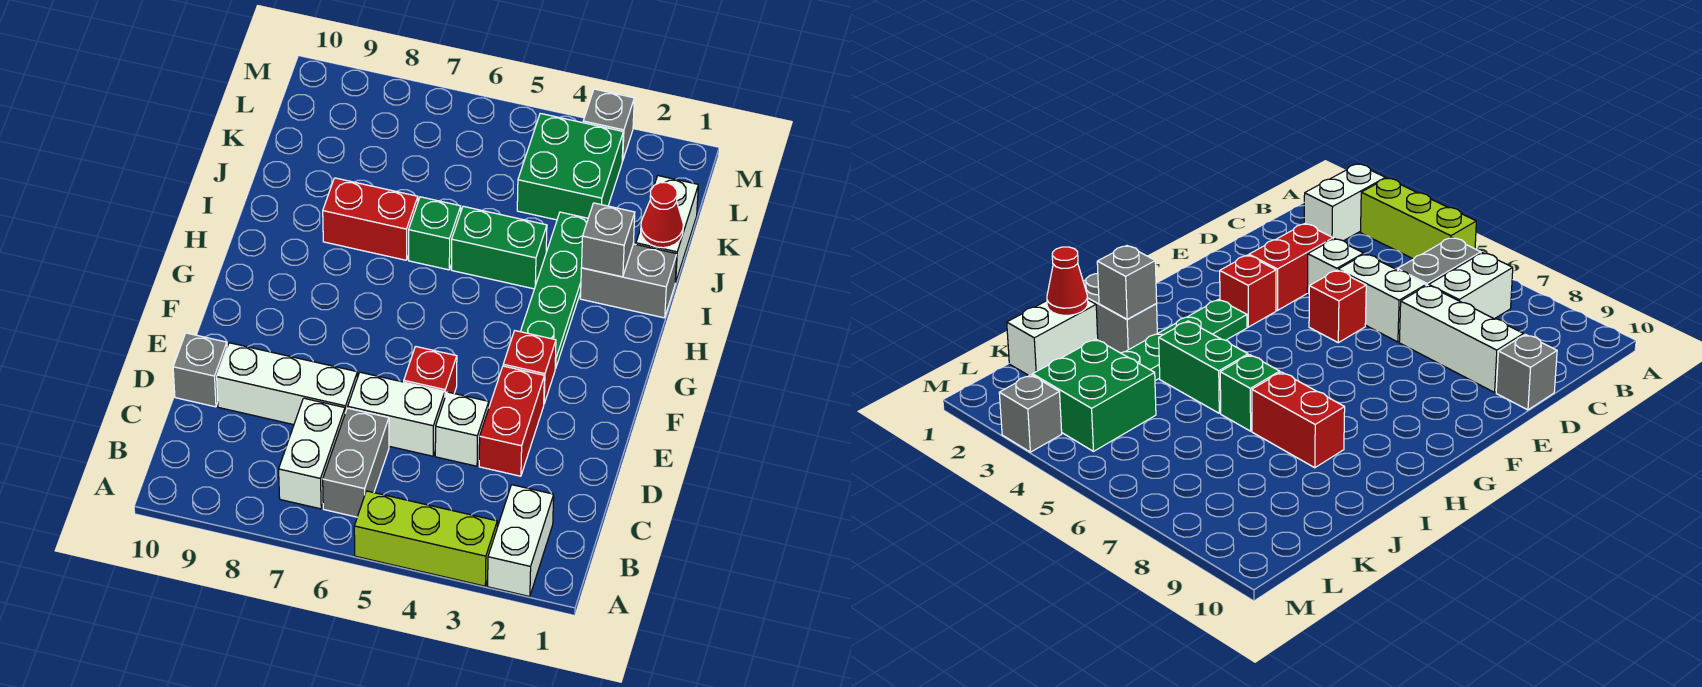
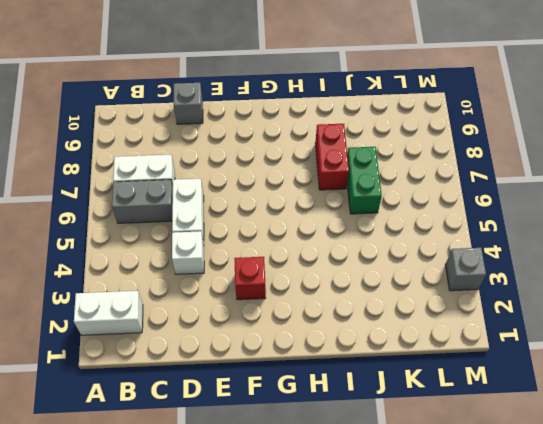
green brick J6:J7 level 1 -> green brick I4:I5 level 1
none -> lime brick A3:A5 level 1
none -> red brick D3:E3 level 1
none -> white brick D7:D9 level 1

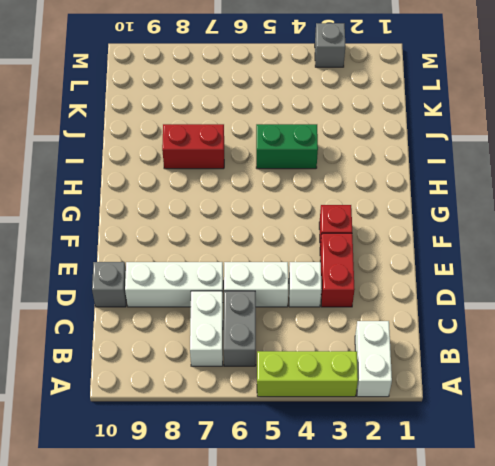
none -> red brick E5 level 1
none -> green plate G3:J3 level 1
none -> grey brick I1:I2 level 1

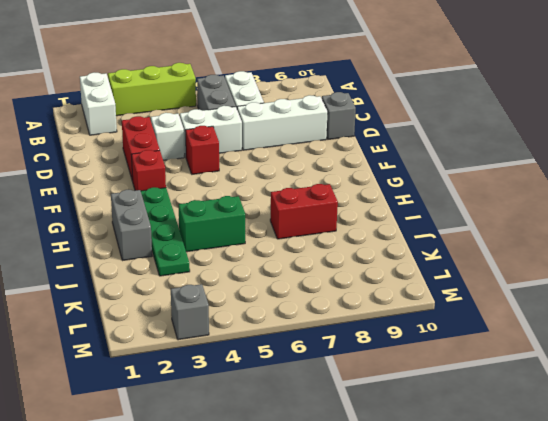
grey brick H2:I2 level 1 -> grey brick I1:I2 level 1
none -> green brick I6 level 1
none -> white brick J1:K1 level 1
none -> green brick K3:L4 level 1

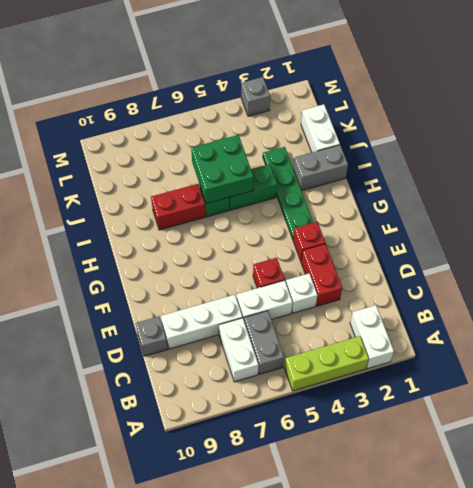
green brick I5:J6 level 2 -> green brick K3:L4 level 1
none -> grey brick I2 level 2
none -> red cone J1 level 2

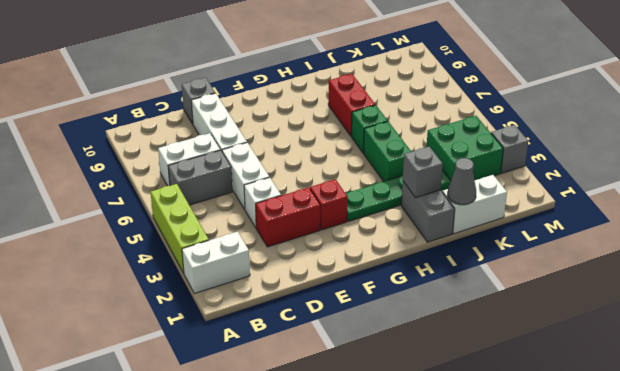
grey cone J1 level 2 -> red cone J1 level 2
none -> red brick E5 level 1

